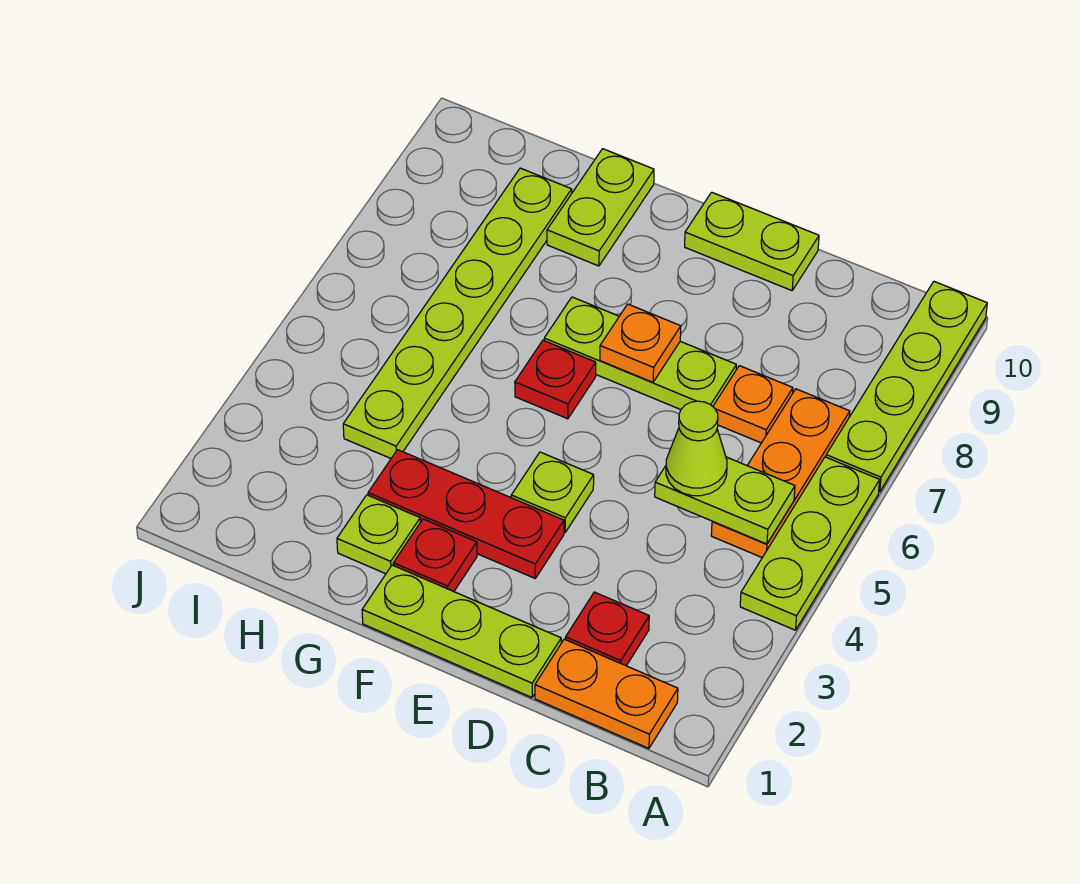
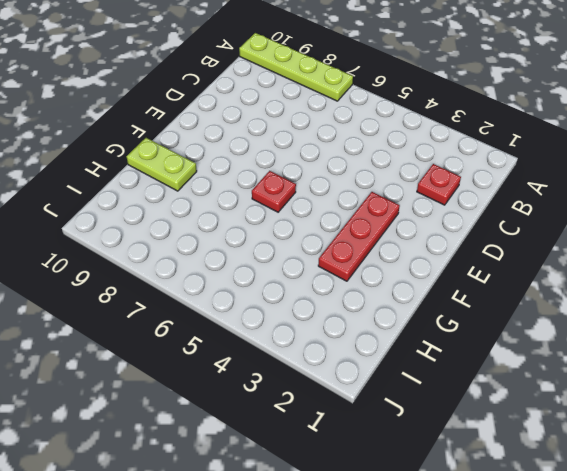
none -> lime plate A4:A6 level 1
none -> orange plate B1:C1 level 1
none -> orange plate B5:B7 level 1

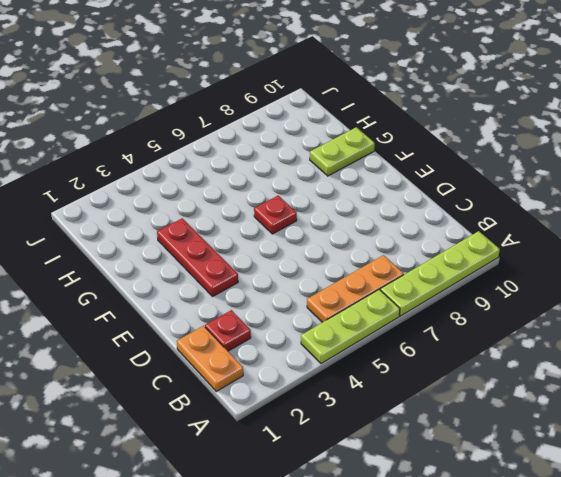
none -> orange plate C7 level 1
none -> lime plate D1:F1 level 1
none -> lime plate D7:F7 level 1

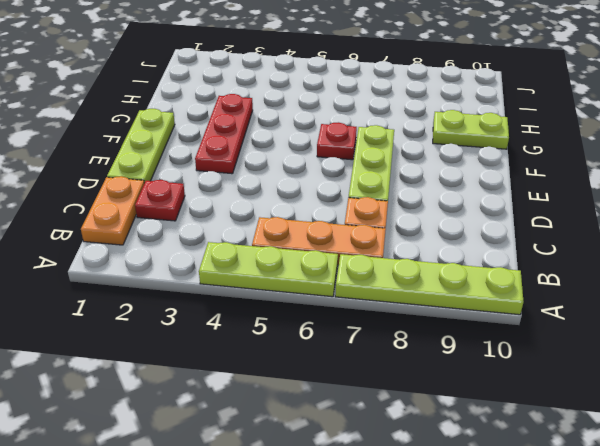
none -> lime plate D10:E10 level 1
none -> lime plate E4 level 1
none -> red plate F2 level 1

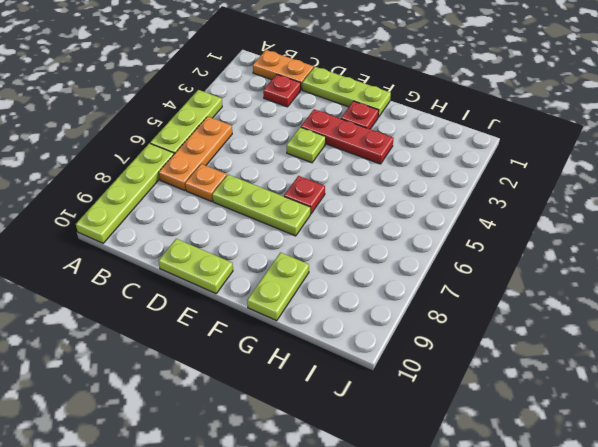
none -> lime plate G2 level 1
none -> lime plate H4:H9 level 1
none -> lime plate B5:C5 level 2

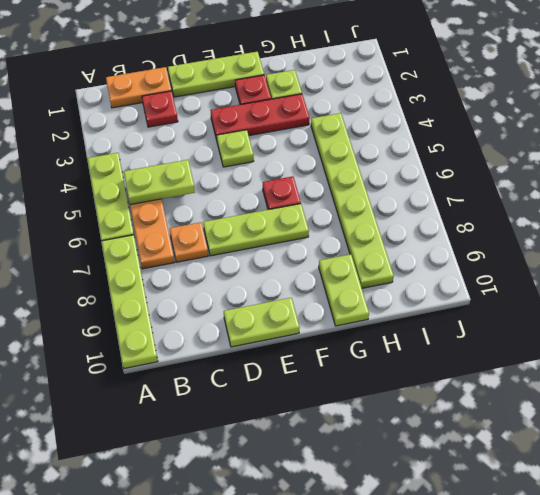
none -> orange plate E7 level 2
none -> lime cone C5 level 3

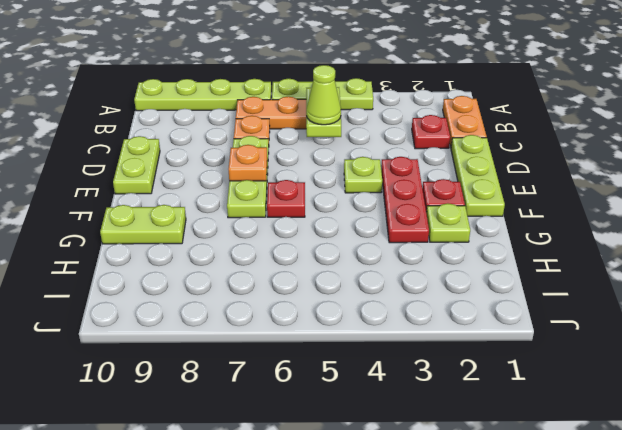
none -> lime plate H4:H9 level 1

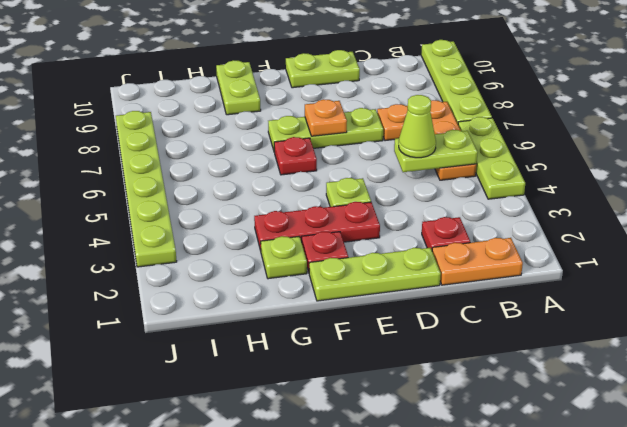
lime plate J3:J8 level 1 -> lime plate H4:H9 level 1

